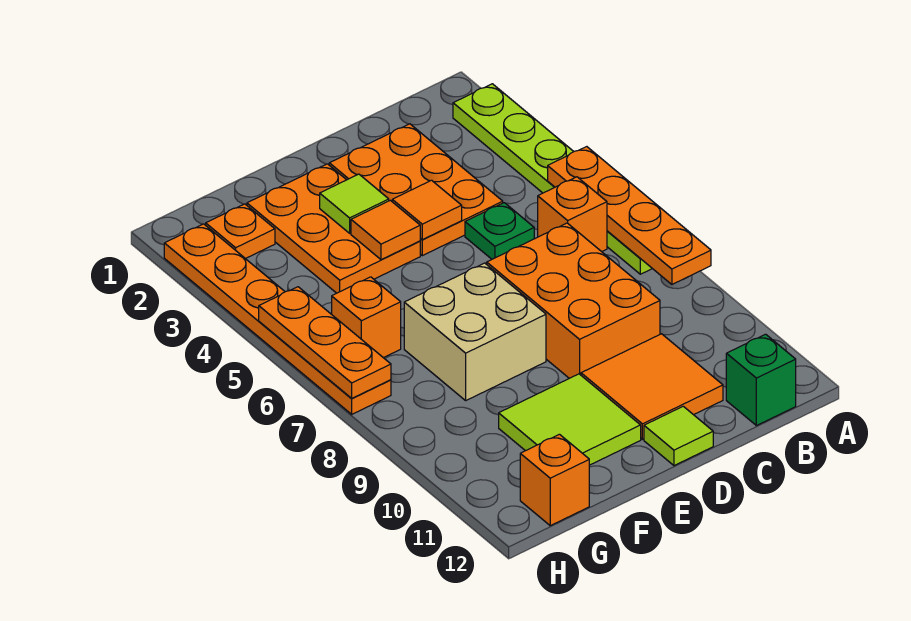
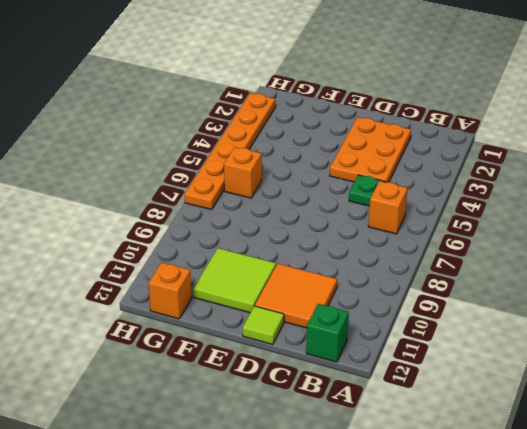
none -> lime plate A2:A7 level 1
none -> orange brick C7:D9 level 1
none -> orange plate E2:F4 level 1

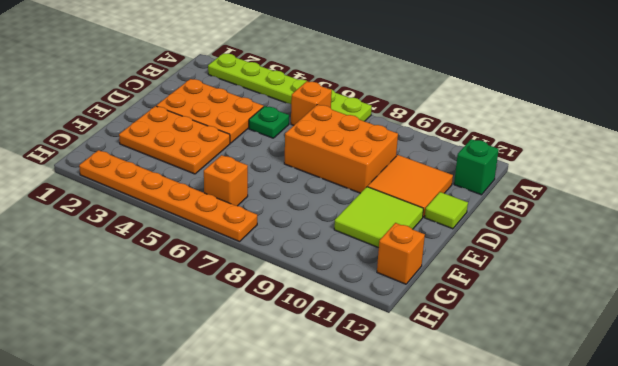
none -> tan brick E7:F8 level 1
none -> orange plate G2 level 1
none -> orange plate A5:A8 level 2

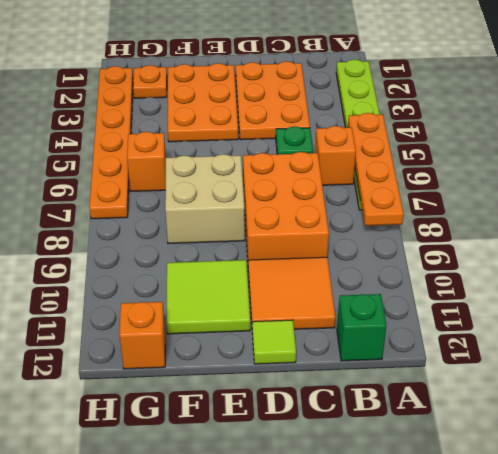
none -> orange tile D4 level 2
none -> lime tile E3 level 2
none -> orange tile E4 level 2

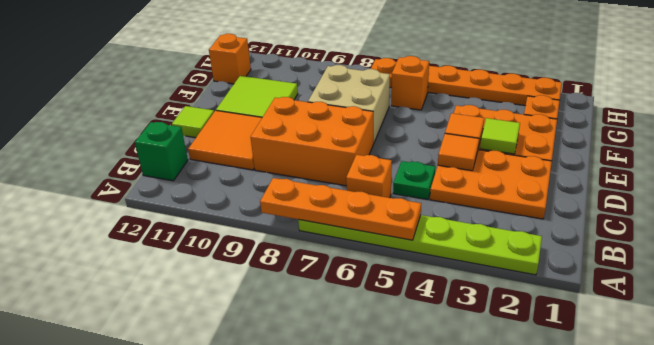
none -> orange plate H5:H7 level 2

